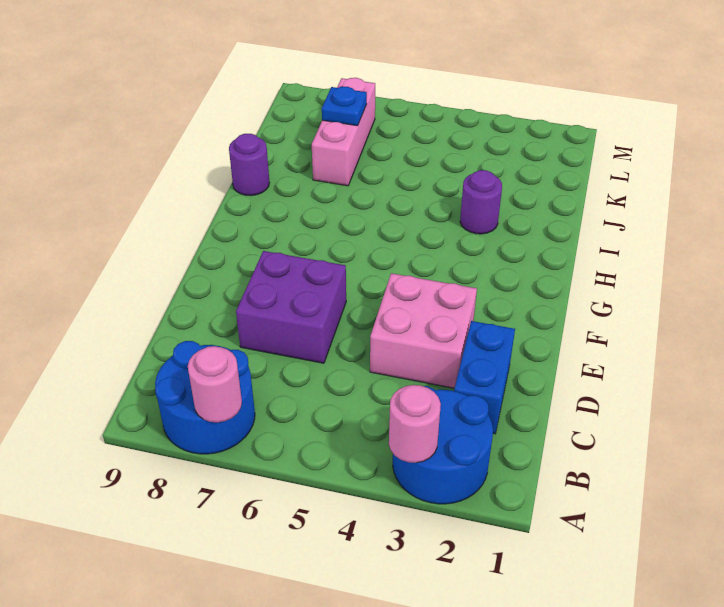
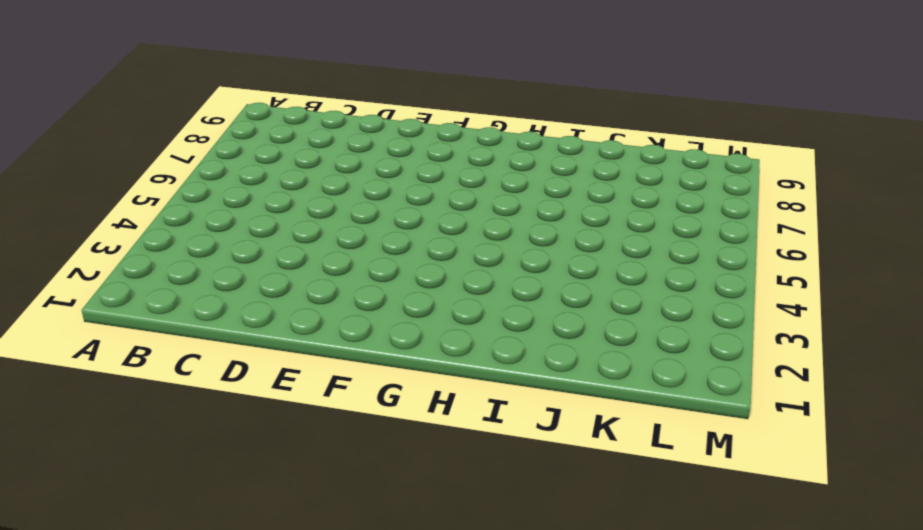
none -> blue round brick A2:B3 level 1
none -> blue round brick A7:B8 level 1

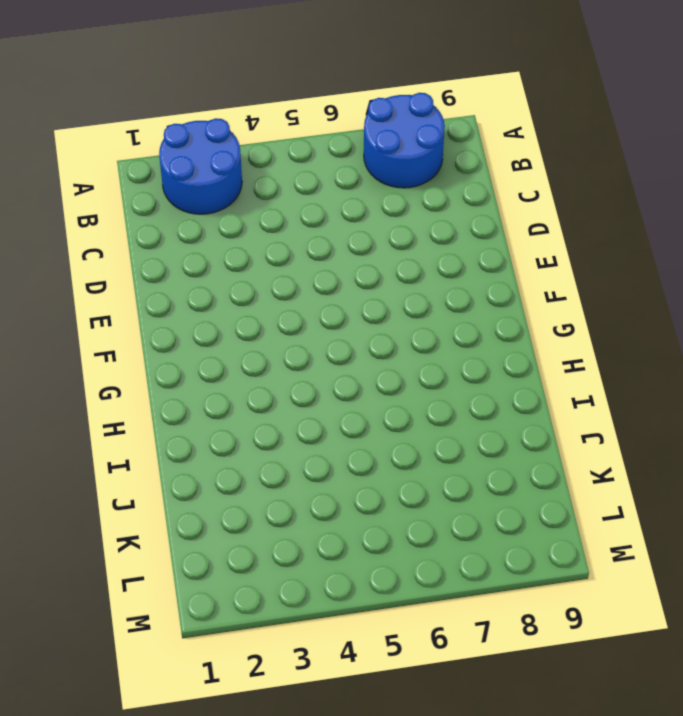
none -> blue brick C2:D2 level 1
none -> pink brick D3:E4 level 1

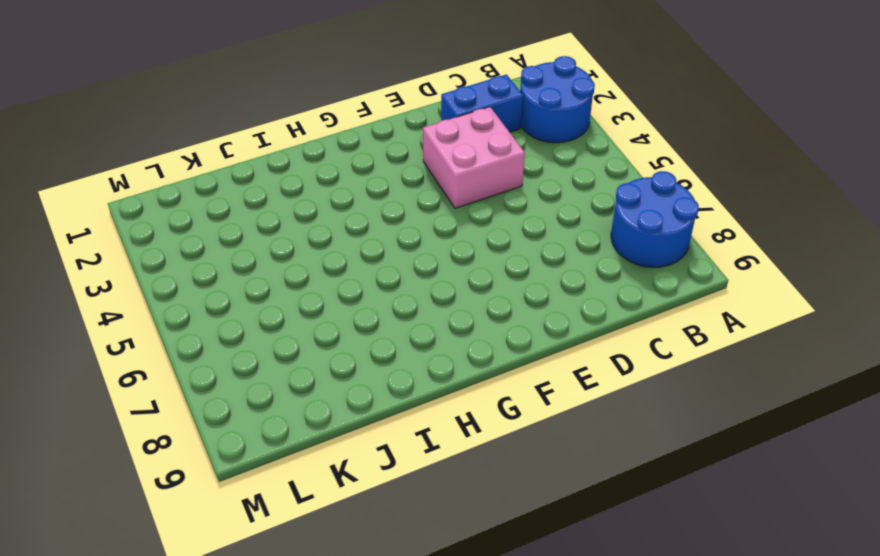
none -> purple brick D6:E7 level 1
none -> purple round brick I3 level 1

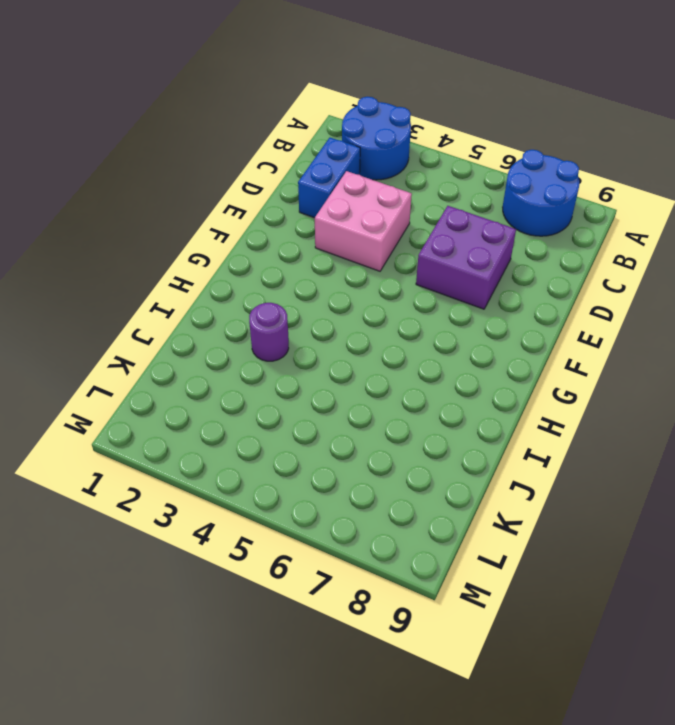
none -> purple round brick I9 level 1
none -> pink brick J7:L7 level 1

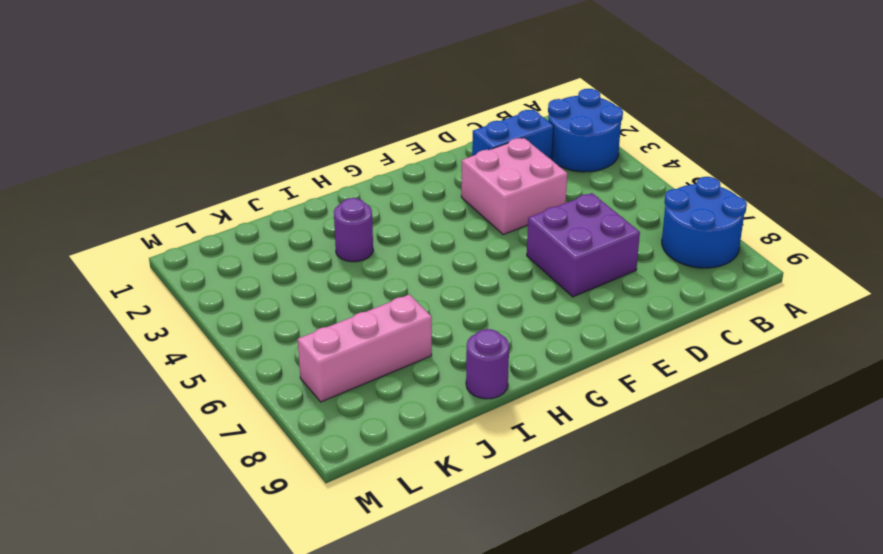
none -> pink round brick A3 level 2
none -> pink round brick A7 level 2

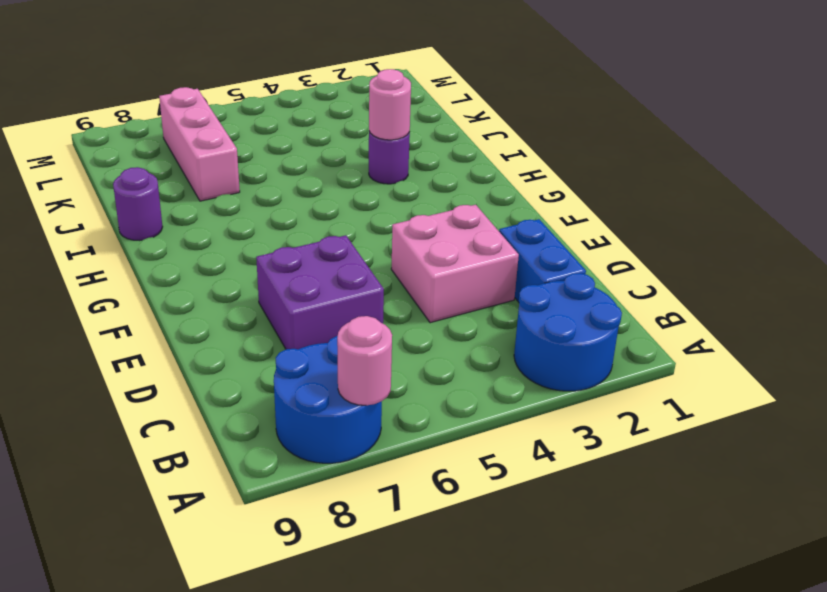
pink round brick I3 level 2 -> pink round brick A3 level 2
none -> blue plate K7 level 2

